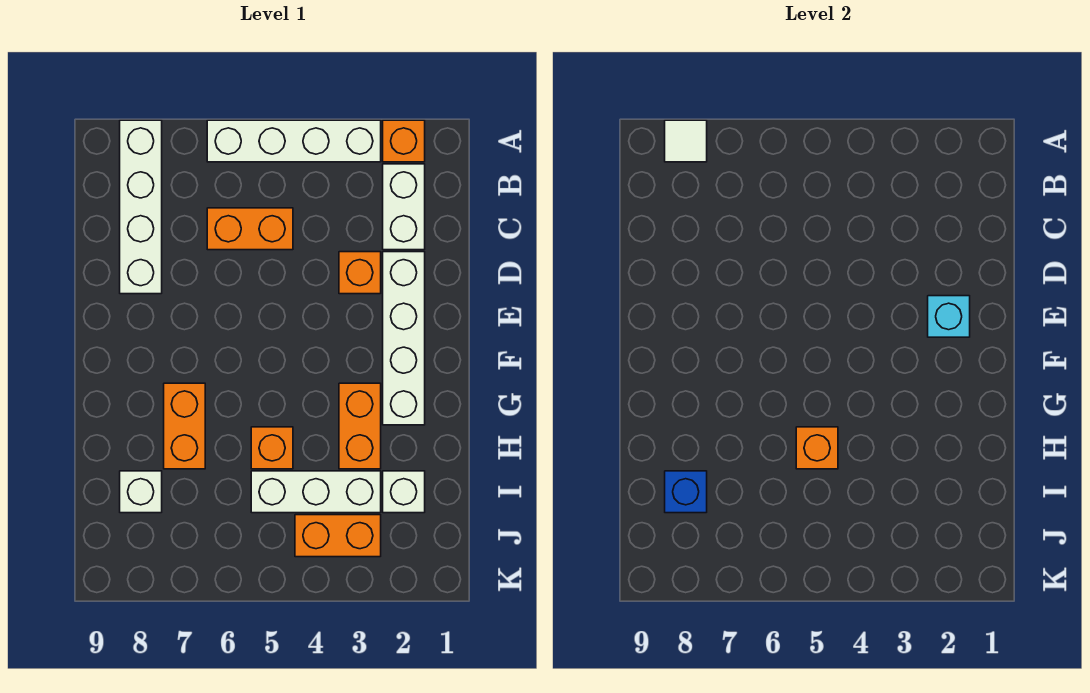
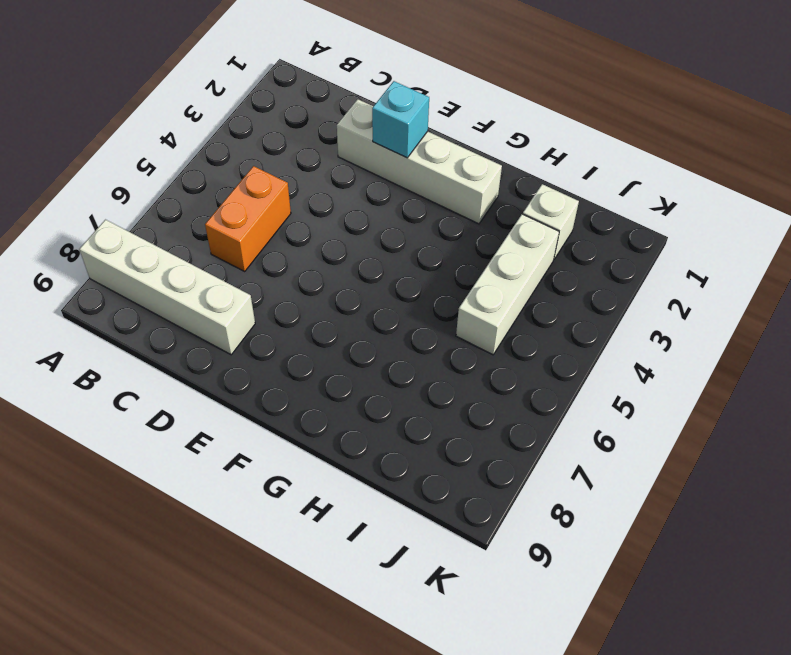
none -> orange brick A2 level 1
none -> white brick A3:A6 level 1
none -> white brick B2:C2 level 1

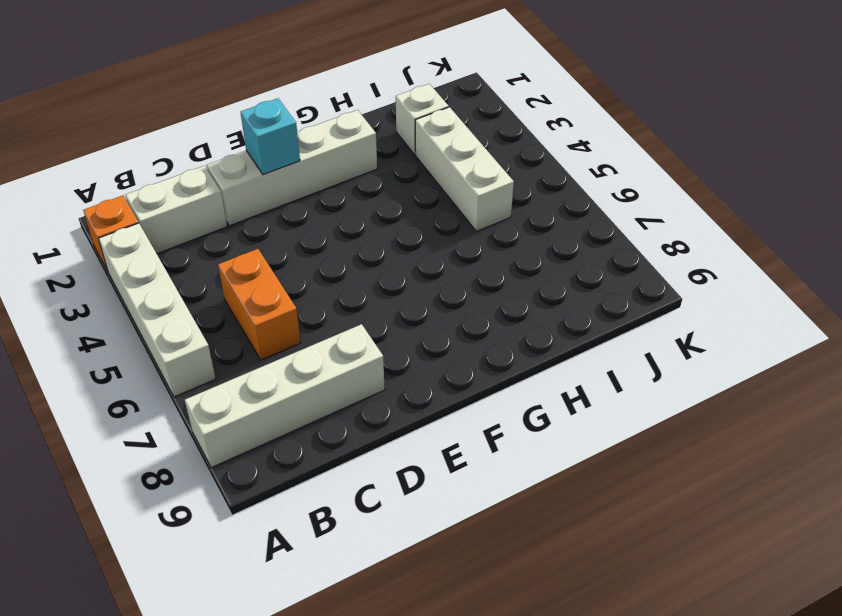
none -> orange brick D3 level 1
none -> orange brick G3:H3 level 1
none -> orange brick G7:H7 level 1

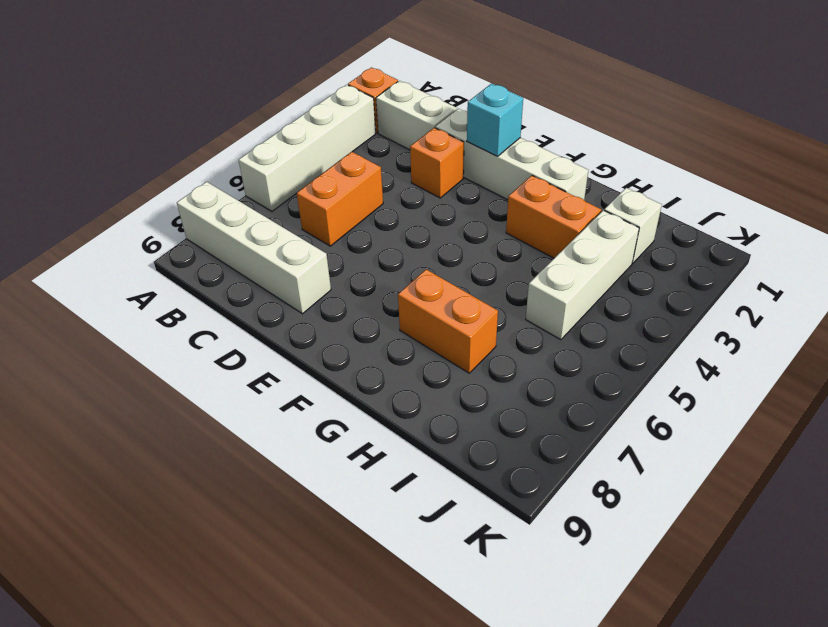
none -> orange brick H5 level 1
none -> white brick I8 level 1
none -> orange brick J3:J4 level 1

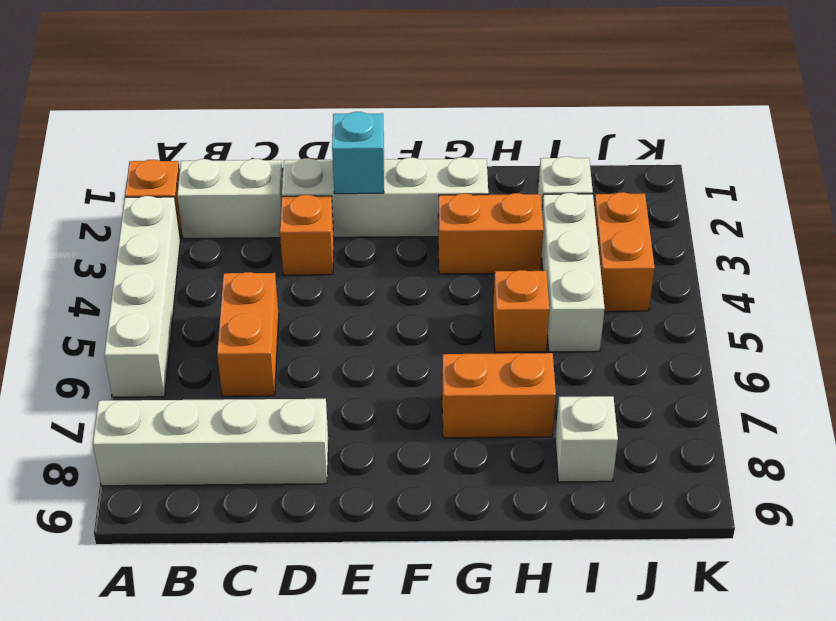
none -> white tile A8 level 2
none -> orange brick H5 level 2
none -> blue brick I8 level 2

